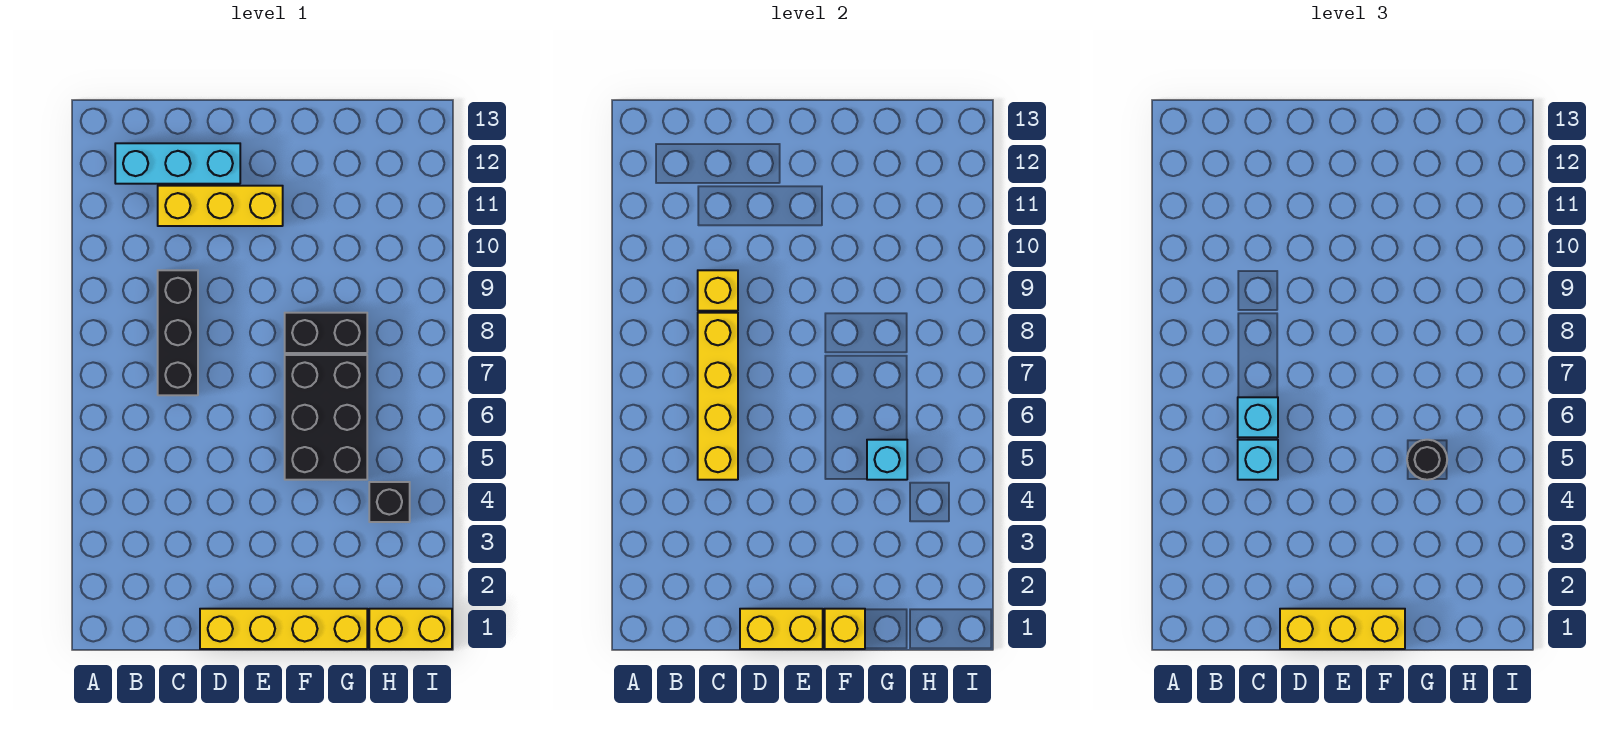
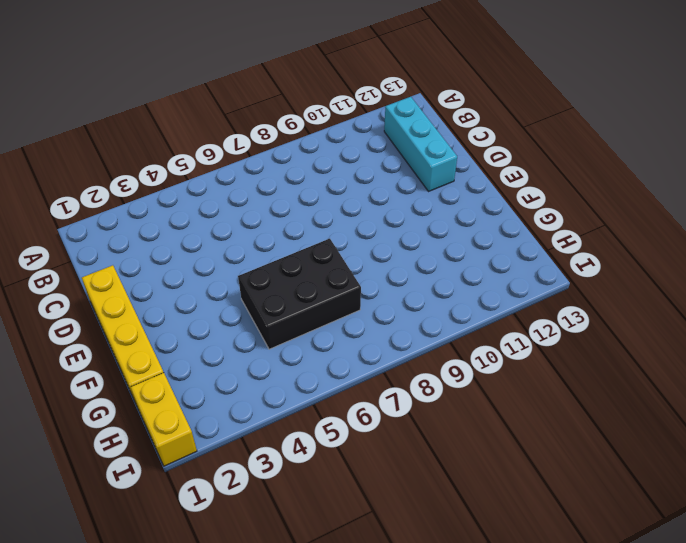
none -> black brick C7:C9 level 1
none -> yellow brick C11:E11 level 1
none -> black brick F8:G8 level 1

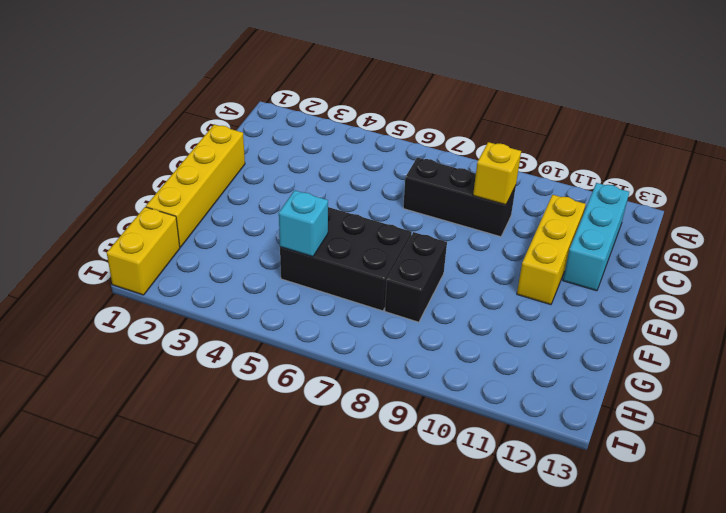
none -> black brick H4 level 1
none -> yellow brick C5:C8 level 2
none -> yellow brick D1:E1 level 2

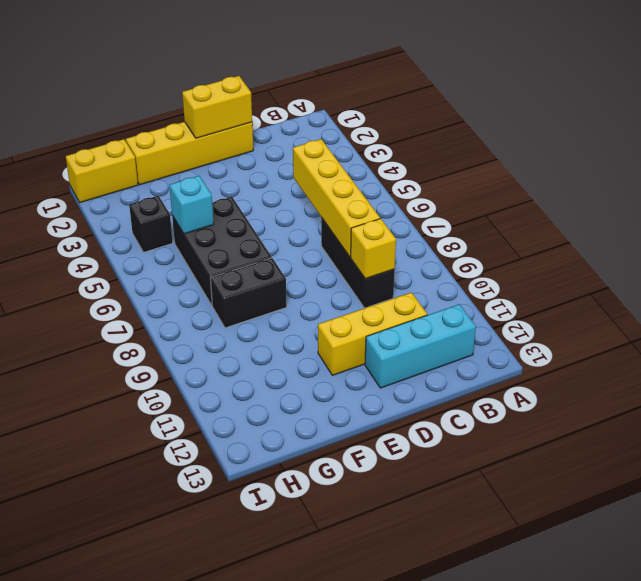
none -> yellow brick F1 level 2
none -> cyan brick C5 level 3
none -> cyan brick C6 level 3

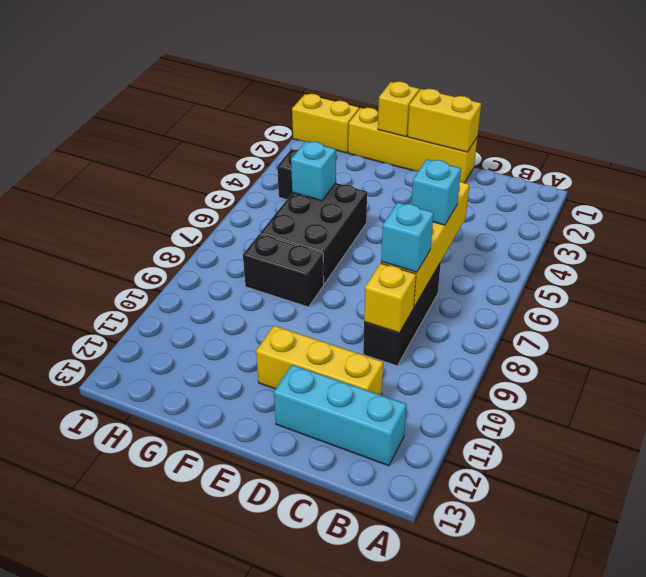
cyan brick C8 level 3 -> cyan brick C5 level 3
none -> yellow brick D1:F1 level 3
none -> black round brick G5 level 3

